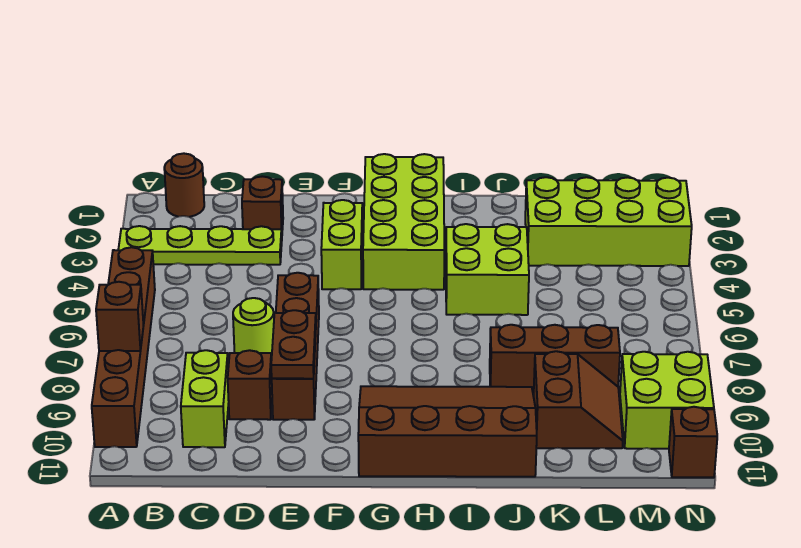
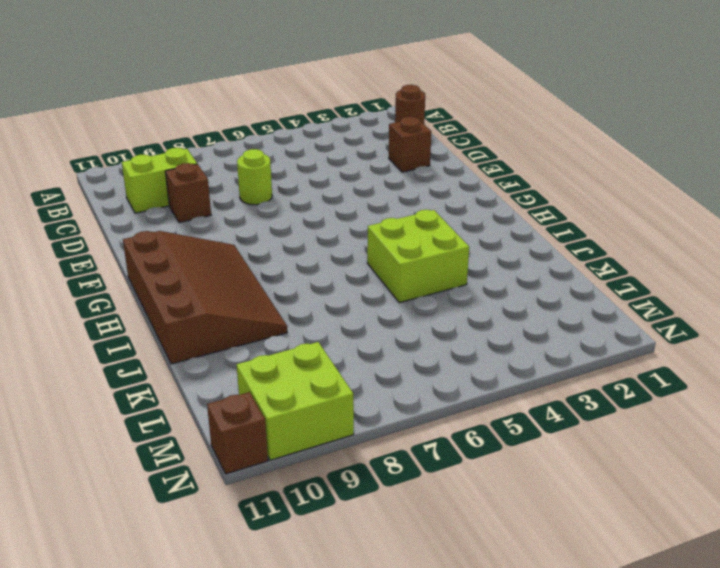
none -> lime plate A3:D3 level 1
none -> brown brick A5:A10 level 1
none -> brown brick E6:E9 level 1

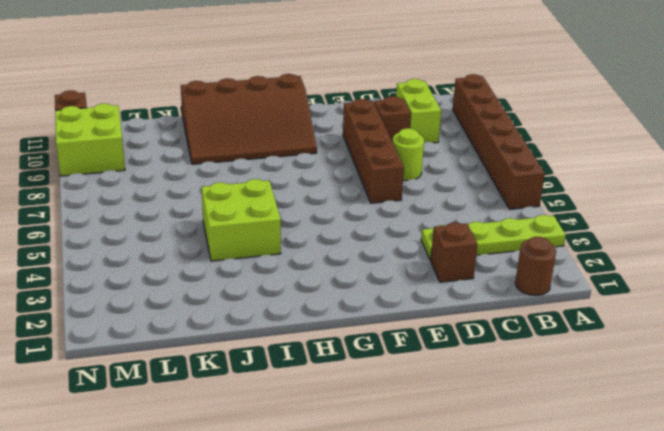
none -> lime brick F3:F4 level 1
none -> lime brick G1:H4 level 1
none -> brown brick J8:L8 level 1

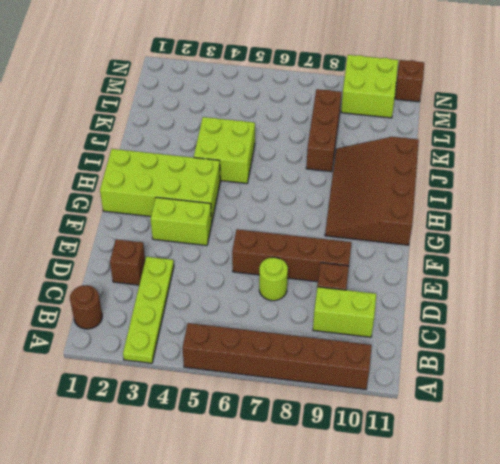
none -> lime brick K2:N3 level 1
none -> brown slope K9:L10 level 1 top K
none -> brown brick A8 level 2

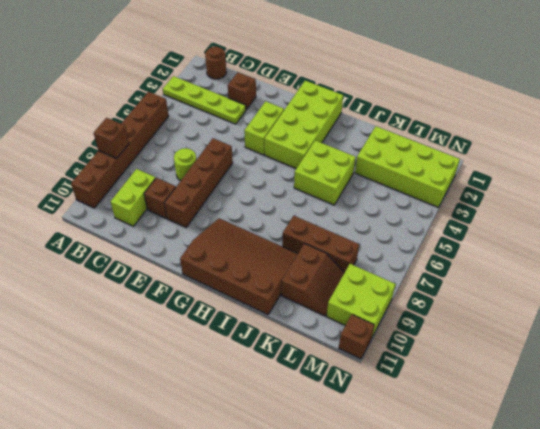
none -> brown plate E8:E9 level 2

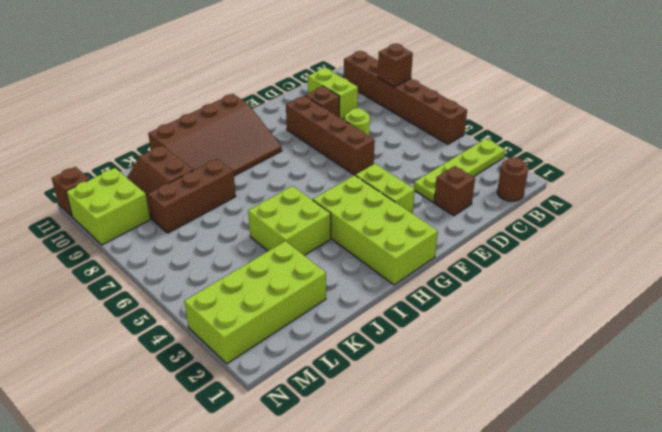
none -> brown plate E8:E9 level 2

